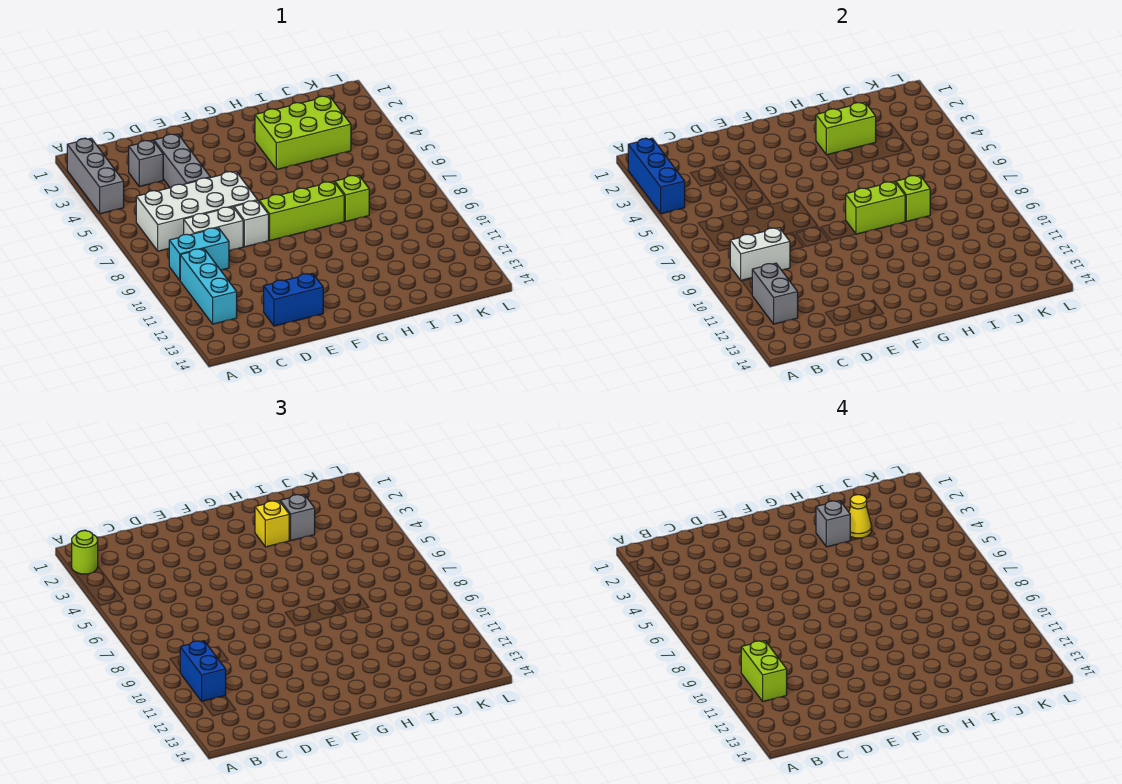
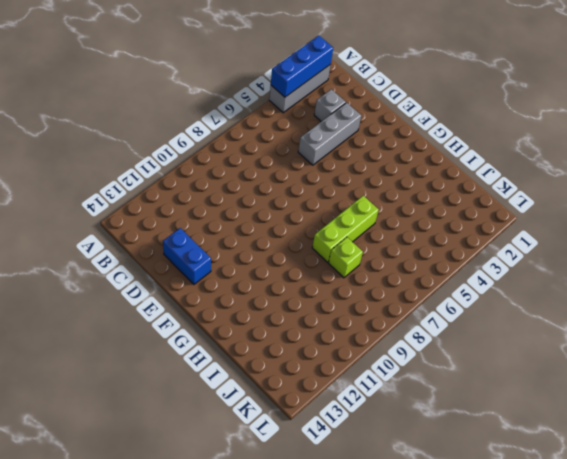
lime brick H6:H8 level 1 -> lime brick F8:H8 level 1
none -> white brick B6:E7 level 1
none -> cyan brick B9:C9 level 1
none -> cyan brick B10:B12 level 1

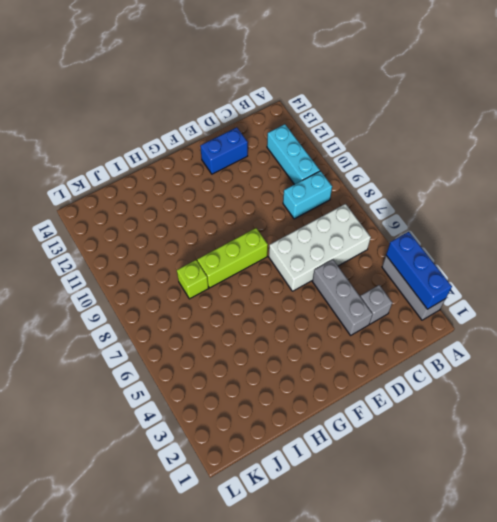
none -> white brick C8:D8 level 1
none -> white brick E8 level 1
none -> lime brick H3:J4 level 1

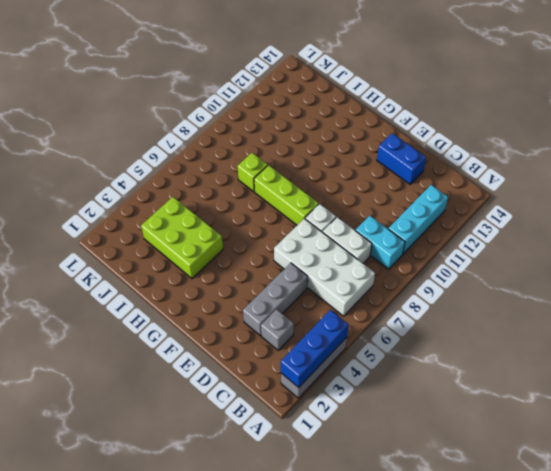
none -> white brick B9:C9 level 2
none -> grey brick B11:B12 level 2
none -> lime brick G8:H8 level 2

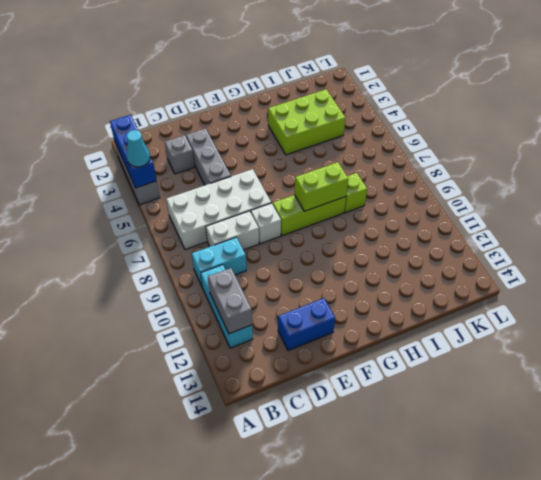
cyan cone A4 level 3 -> none
none -> white brick B9:C9 level 2
none -> lime brick H3:I3 level 2
none -> lime brick I8 level 2

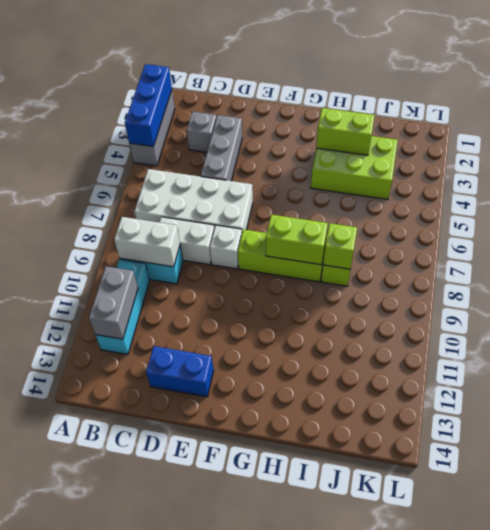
none -> lime round brick A2 level 3
none -> blue brick B10:B11 level 3
none -> yellow brick H3 level 3

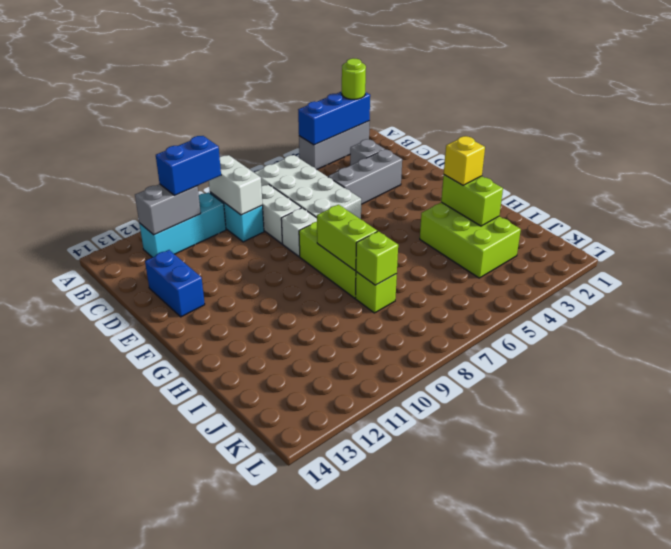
none -> grey brick I3 level 3
none -> lime brick B10:B11 level 4
none -> grey brick H3 level 4

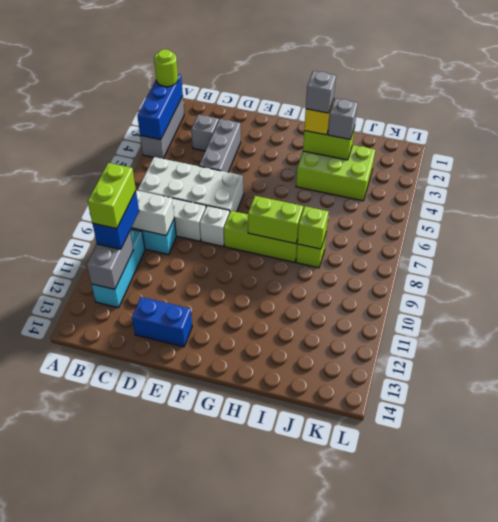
none -> yellow cone I3 level 4

